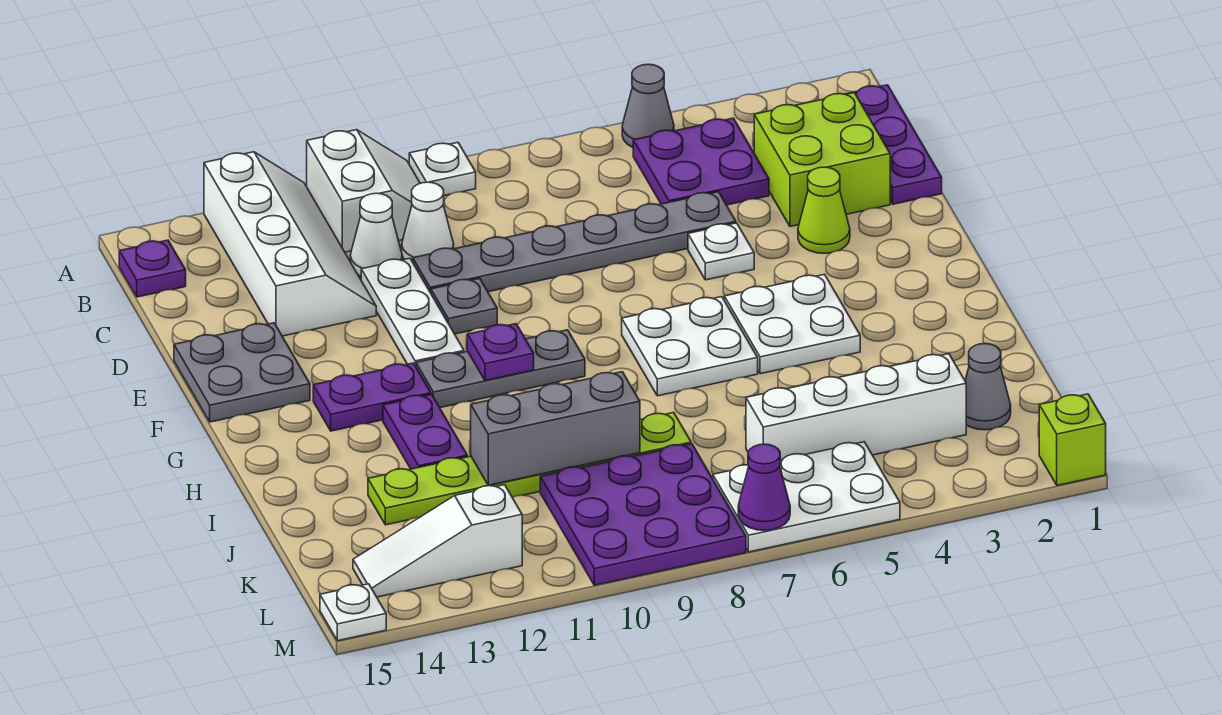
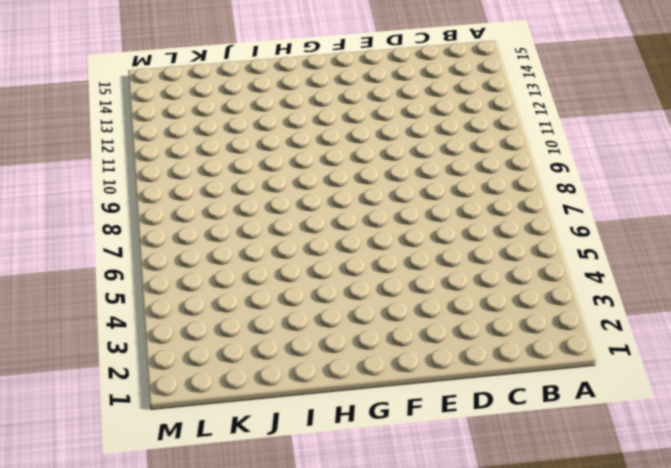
none -> grey cone A5 level 1
none -> white plate A9 level 1
none -> white slope A10:B11 level 1 top 11
none -> white slope A12:D13 level 1 top 13

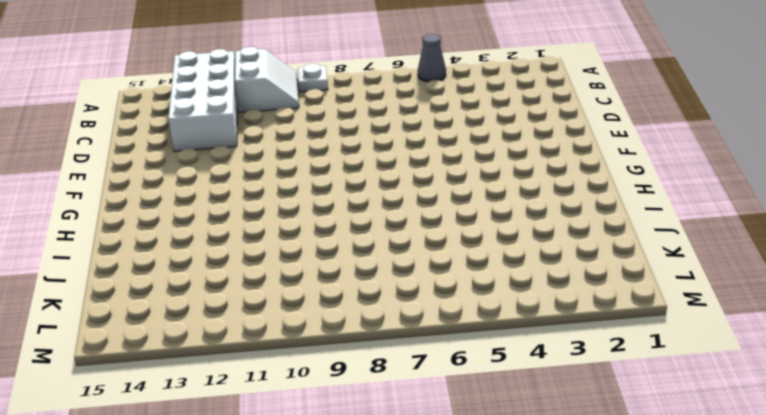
white brick A12:D13 level 1 -> white slope A12:D13 level 1 top 13
none -> purple plate B1:D1 level 1
none -> purple plate B4:C5 level 1
none -> purple plate B15 level 1
none -> lime brick C2:D3 level 1

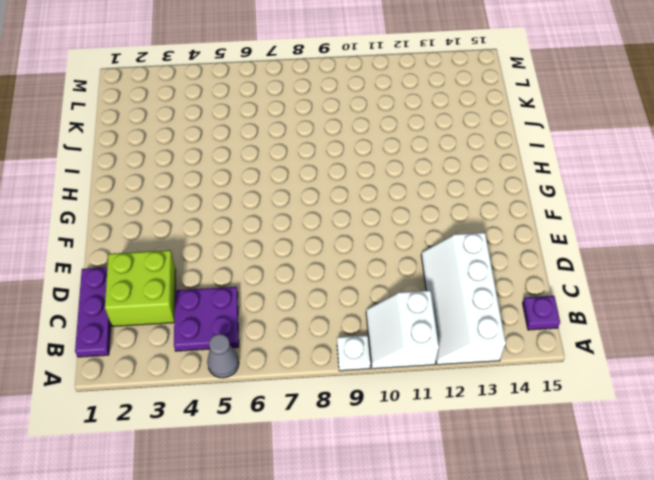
none -> white cone C10 level 1
none -> white cone C11 level 1
none -> grey plate D5:D10 level 1
none -> white plate D11:F11 level 1

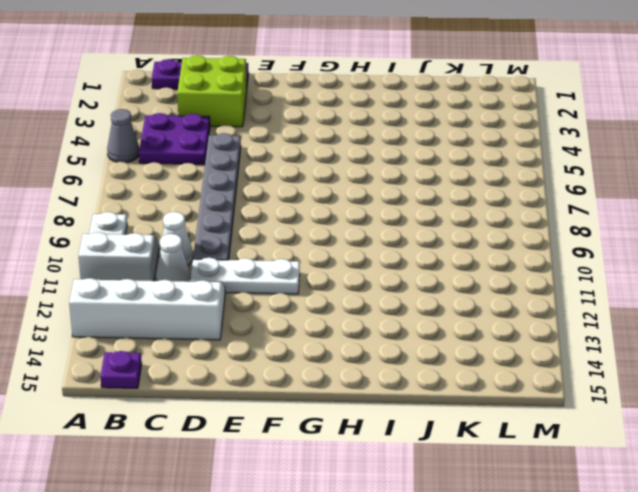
none -> lime cone E3 level 1
none -> white plate E5 level 1
none -> grey plate E10 level 1
none -> grey plate E14:F15 level 1

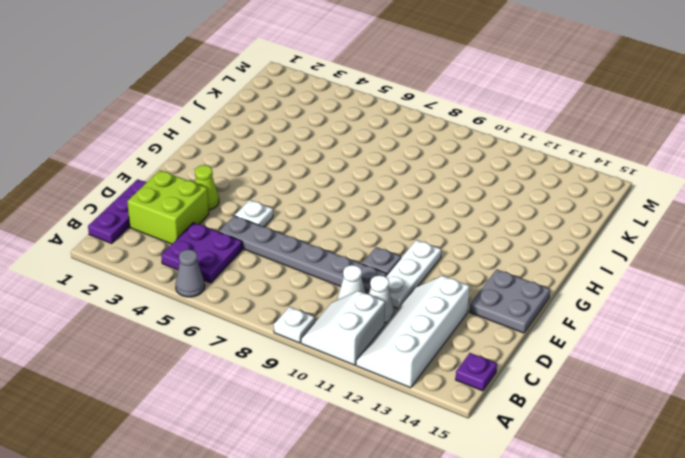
none -> white plate G4:H5 level 1
none -> white plate G6:H7 level 1
none -> grey plate G9:G11 level 1
none -> purple plate G12:G13 level 1

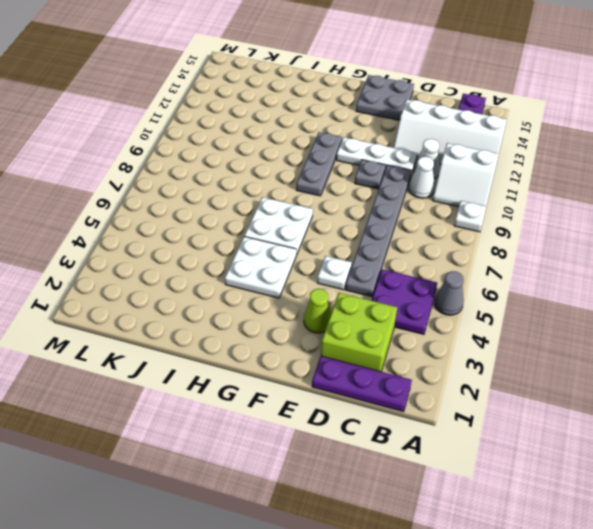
none -> purple plate G12:G13 level 1
none -> purple plate H12:I12 level 1
none -> lime plate J8:J13 level 1
none -> grey cone K2 level 1

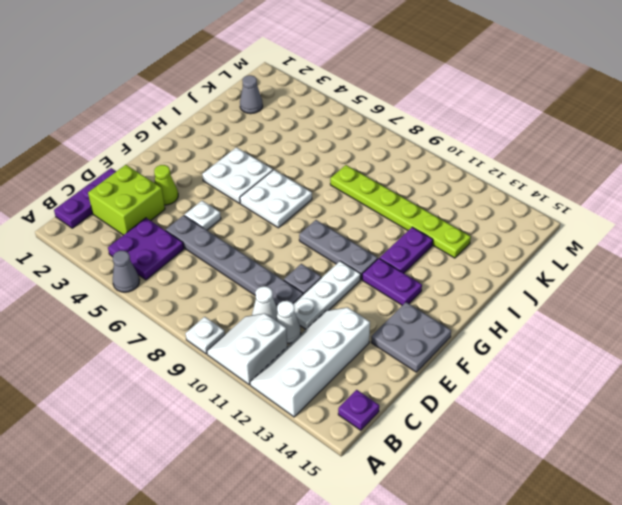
none -> white brick K3:K6 level 1
none -> purple plate K8:M10 level 1
none -> white plate L5:M7 level 1
none -> white slope L12:L14 level 1 top 12

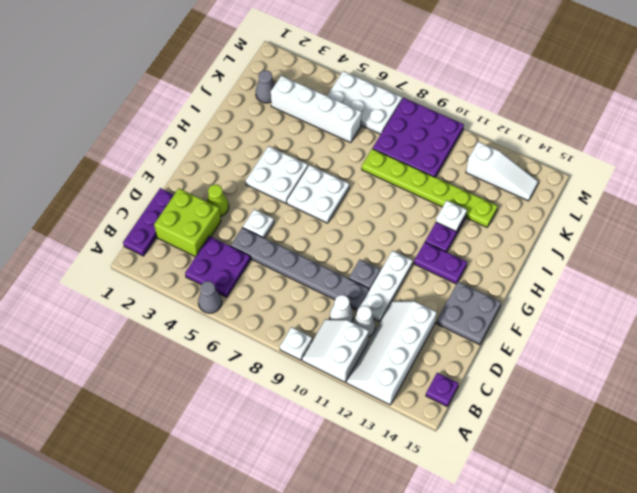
white plate I12 level 2 -> white plate M15 level 1
none -> grey plate G9:G11 level 1
none -> lime brick M1 level 1
none -> purple plate G10 level 2
none -> grey brick J9:J11 level 2

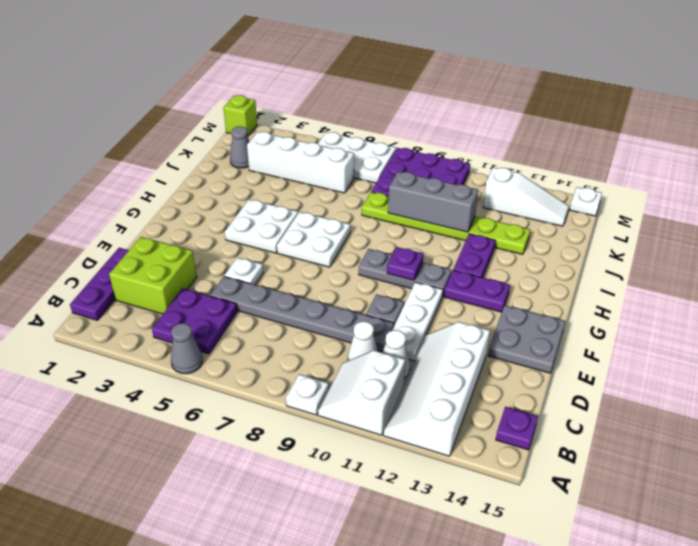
none -> lime cone E3 level 1
none -> purple cone M7 level 2

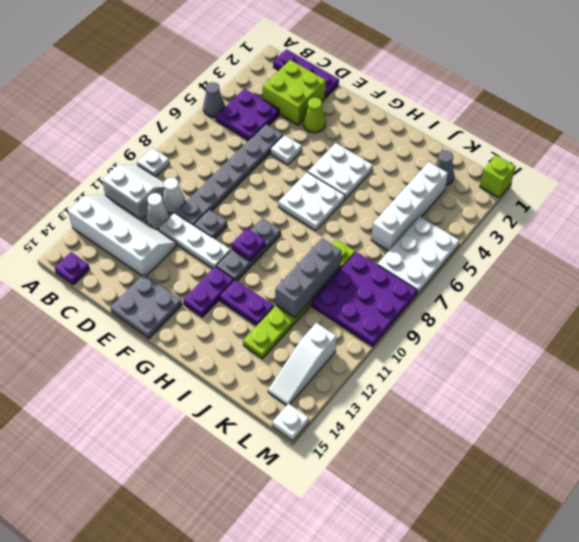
none -> purple cone M7 level 2

